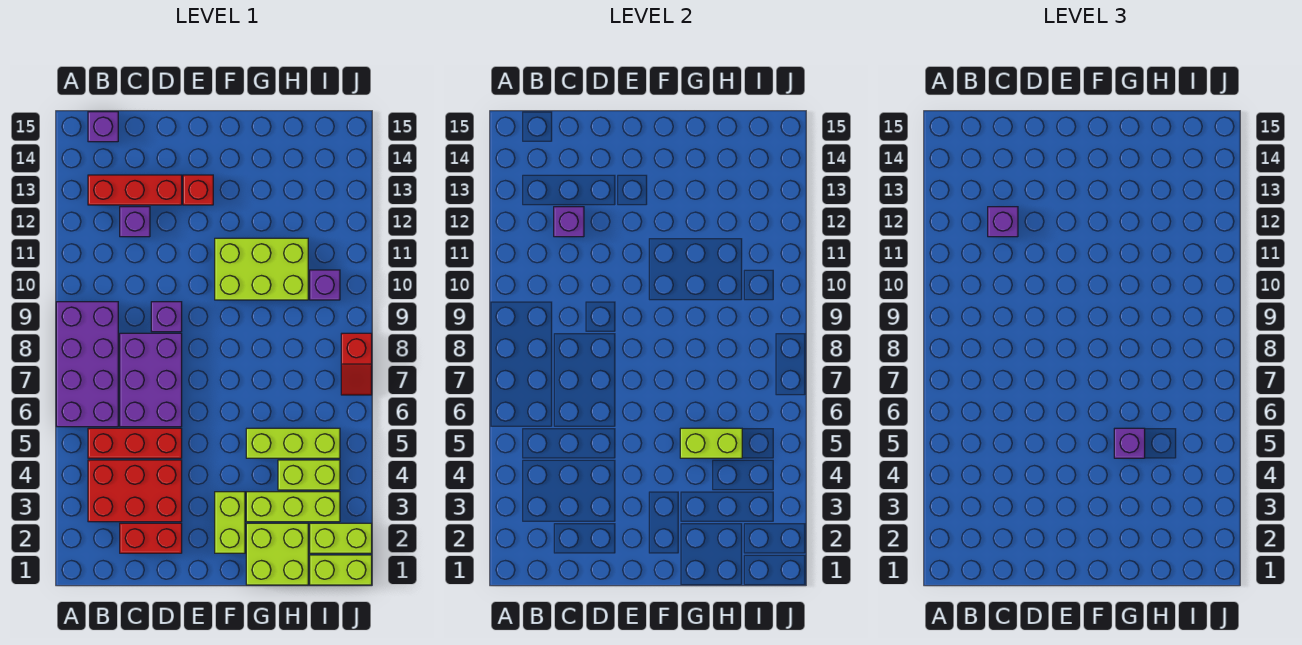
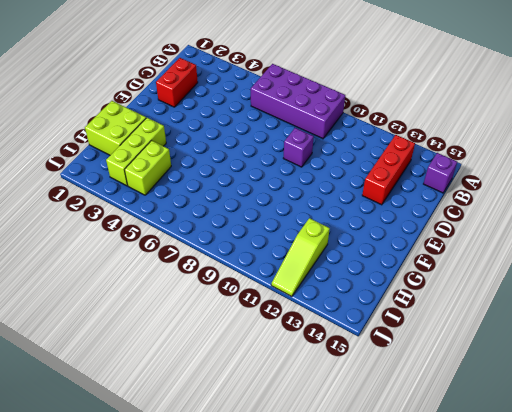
lime slope H12:J12 level 1 top H -> none
none -> red brick B3:D4 level 1
none -> red brick B5:D5 level 1
none -> purple brick C6:D8 level 1

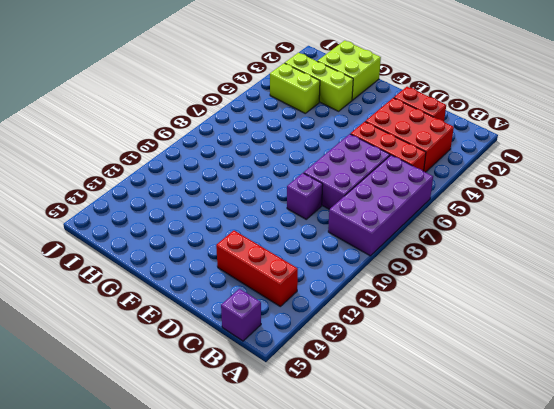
none -> purple brick C12 level 1
none -> red brick E13 level 1
none -> lime brick F2:F3 level 1

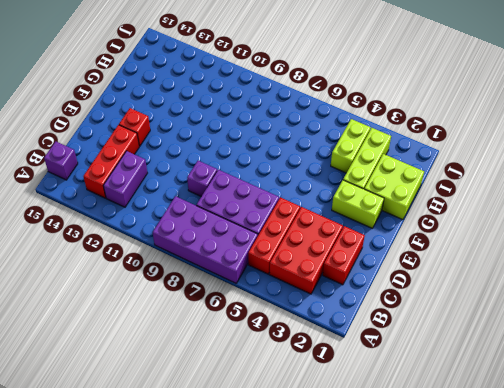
purple brick B12:C12 level 1 -> purple brick C12 level 1
none -> lime brick F10:H11 level 1
none -> lime brick G5:I5 level 1
none -> lime brick I1:J1 level 1

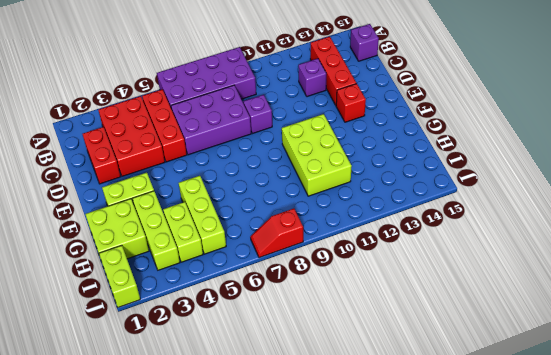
none -> lime brick I2:J2 level 1
none -> purple brick I10 level 1
none -> purple brick C12 level 2

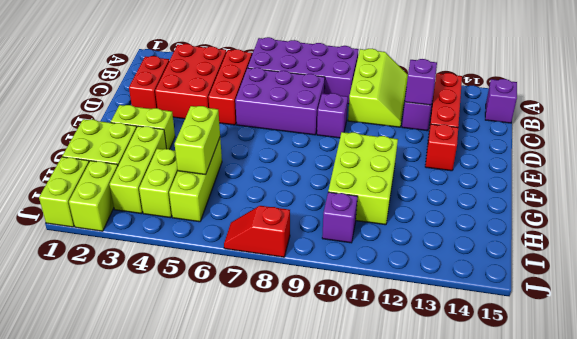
lime slope A10:C11 level 1 top 10 -> none
none -> purple brick C12 level 3
none -> purple brick G5 level 3

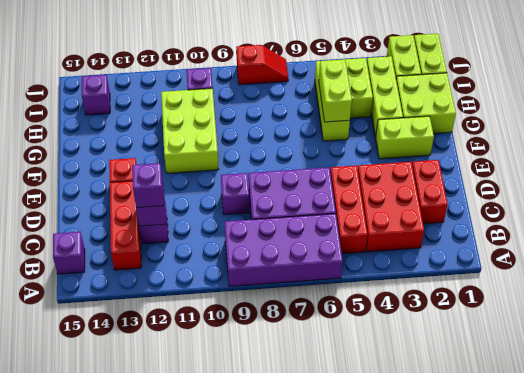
purple brick I14 level 1 -> purple brick G5 level 3

